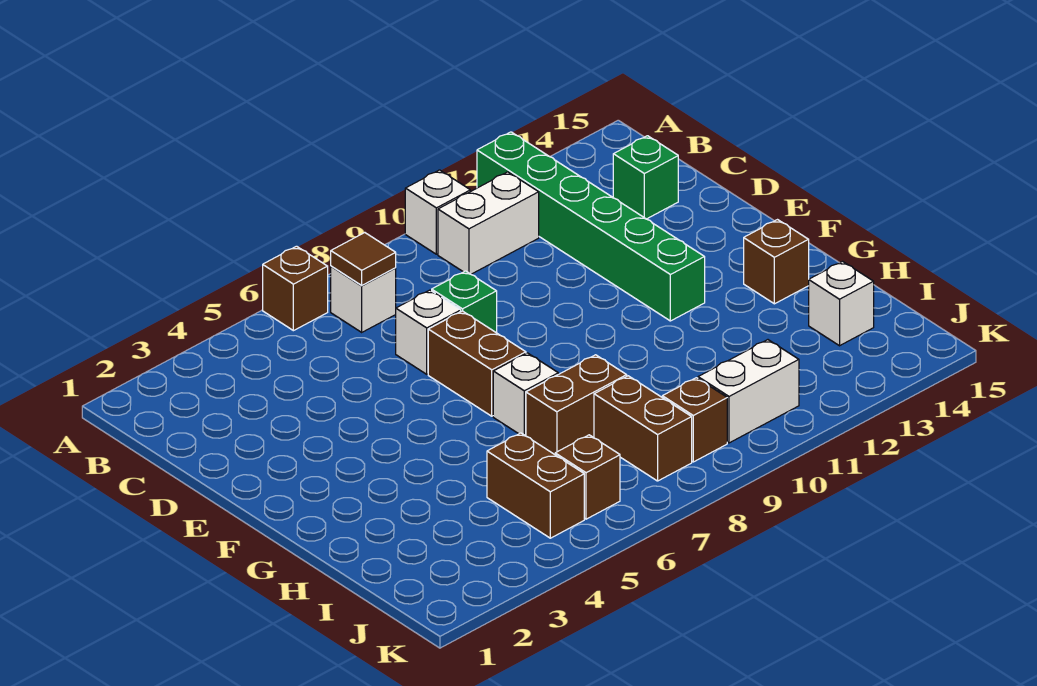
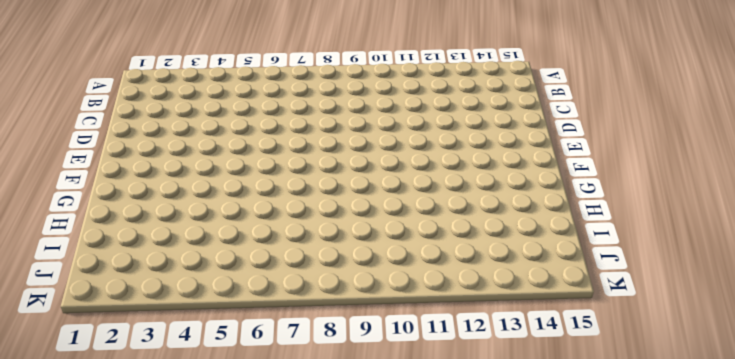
none -> brown brick A6 level 1
none -> white brick A10 level 1
none -> green brick A12:F12 level 1

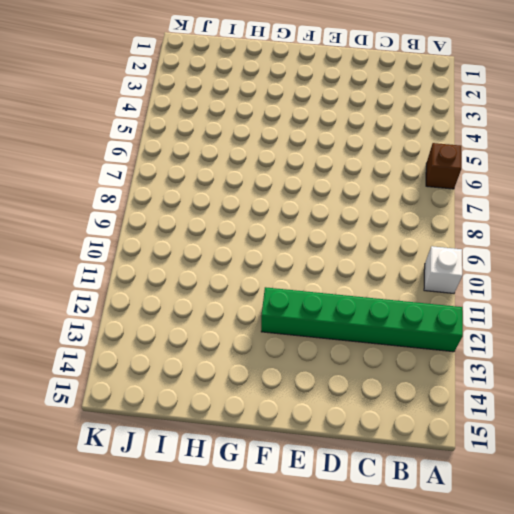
none -> white brick B7 level 1
none -> white brick B10:B11 level 1
none -> green brick C14 level 1

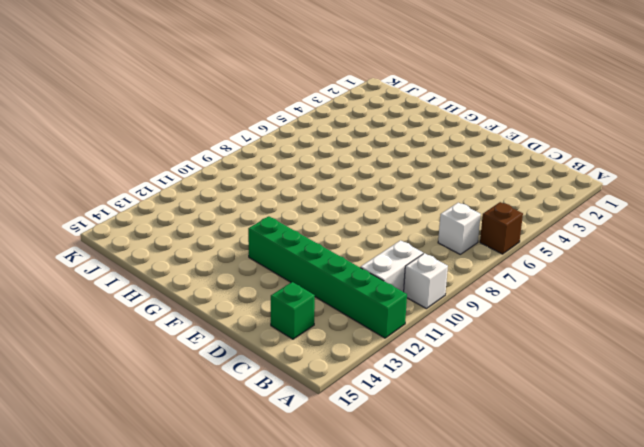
none -> white brick D7 level 1
none -> green brick D8 level 1
none -> brown brick E7:F7 level 1

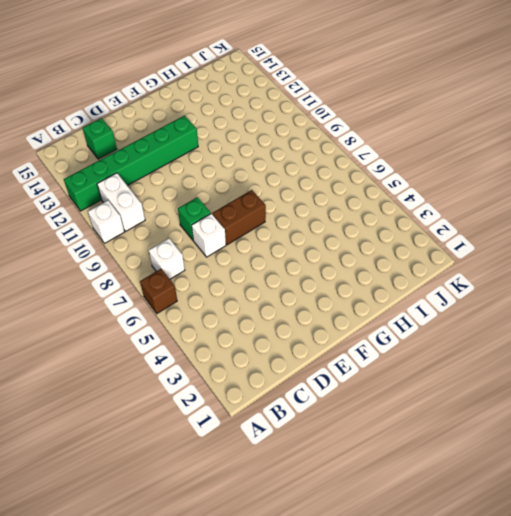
none -> white brick G7 level 1
none -> brown brick G14 level 1
none -> brown brick H7:H8 level 1

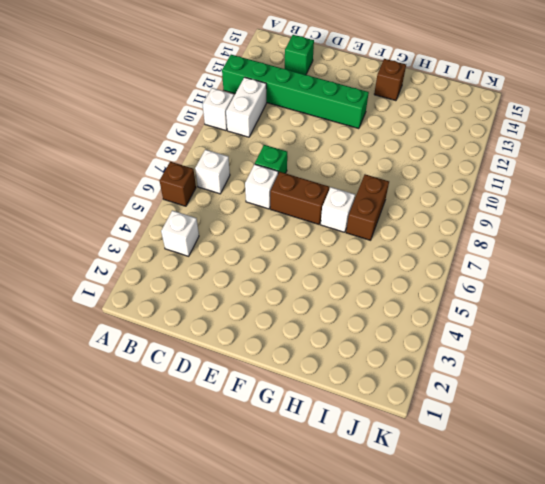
white brick B4 level 1 -> white brick I14 level 1
none -> brown brick I5:J5 level 1
none -> brown brick I8:J8 level 1
none -> brown brick J6 level 1

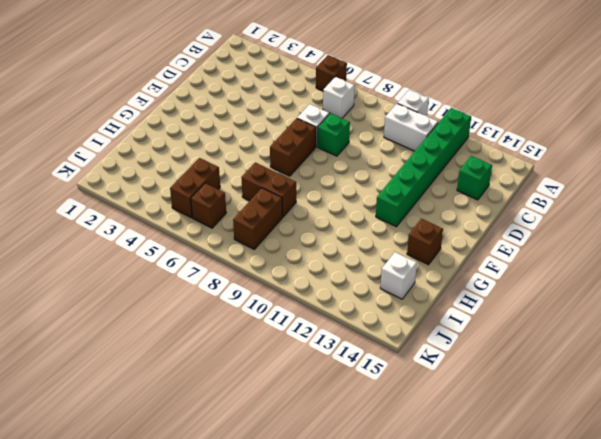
none -> white brick G7 level 1
none -> brown brick J9 level 1
none -> white brick J10:J11 level 1

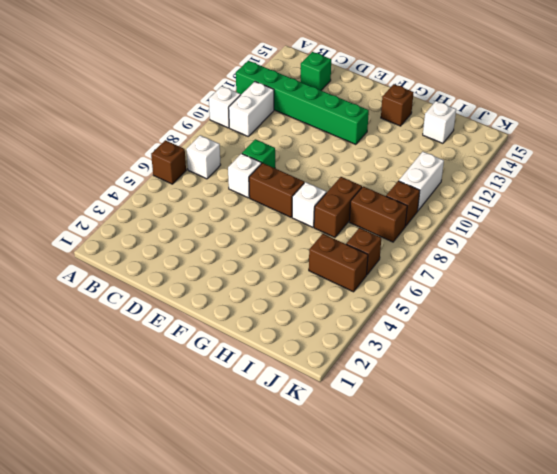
none -> brown tile B7 level 2

